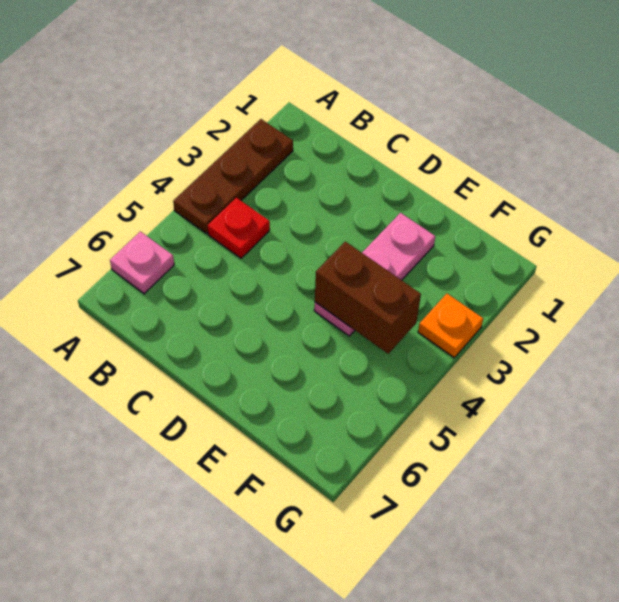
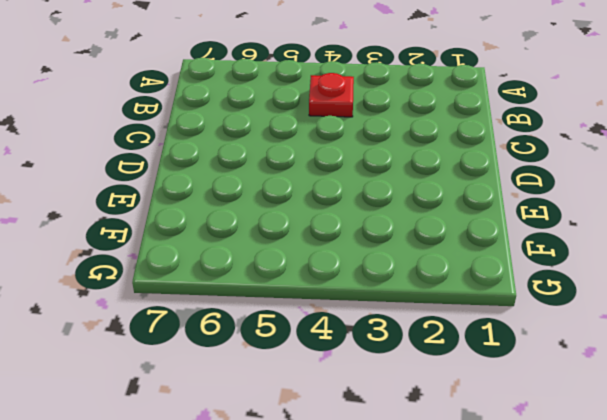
none -> brown plate A2:A4 level 1
none -> pink plate A6 level 1

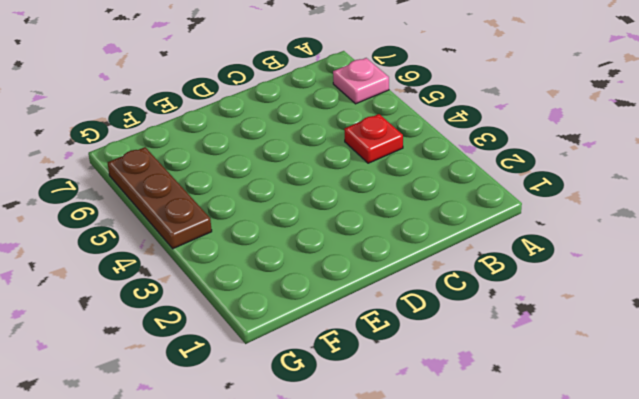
brown plate G4:G6 level 1 -> brown plate A2:A4 level 1
none -> pink plate E2:E4 level 1
none -> orange plate G3 level 1

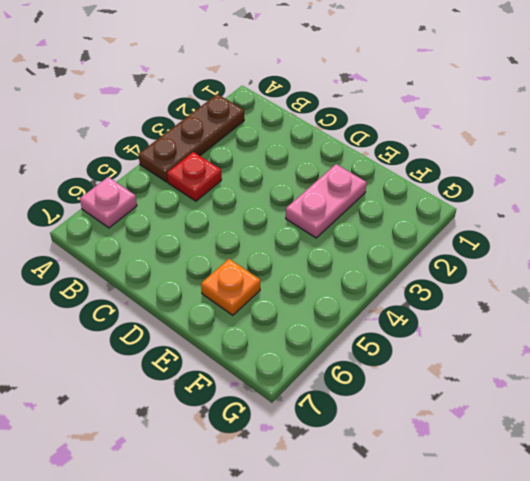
pink plate E2:E3 level 1 -> pink plate E2:E4 level 1
orange plate E6 level 1 -> orange plate G3 level 1
none -> brown brick E4:F4 level 2

